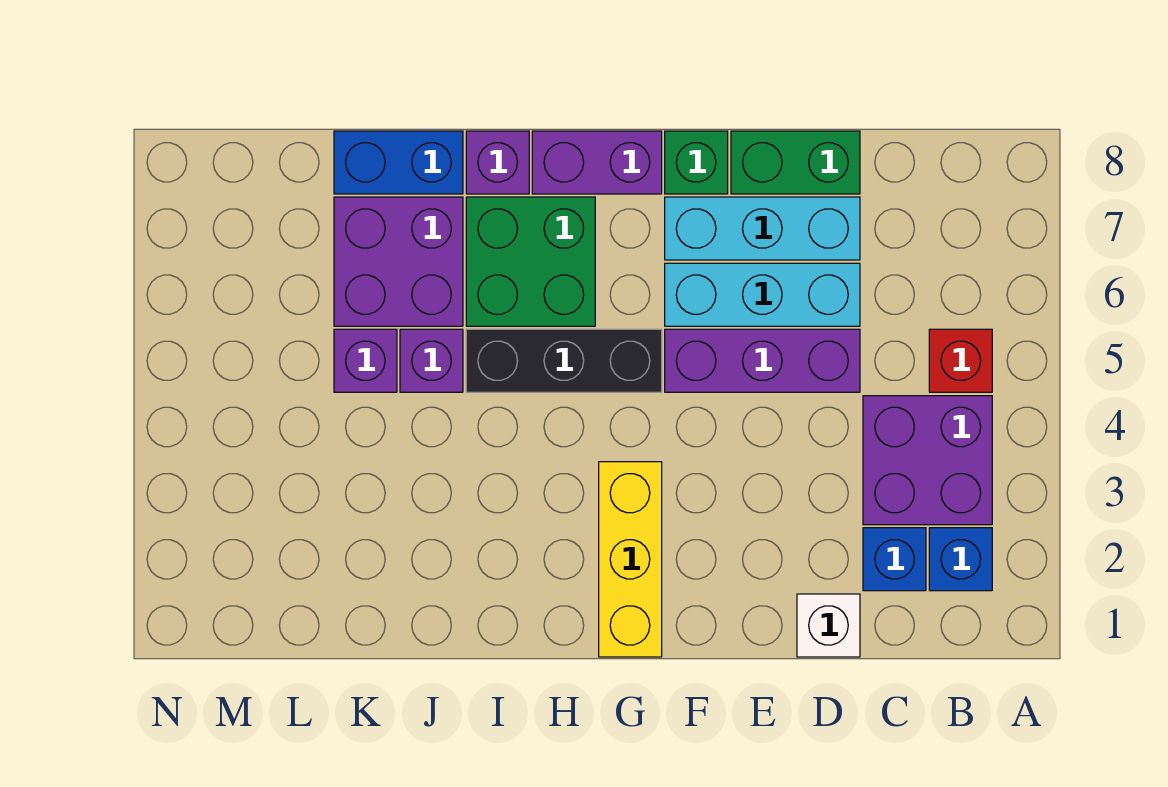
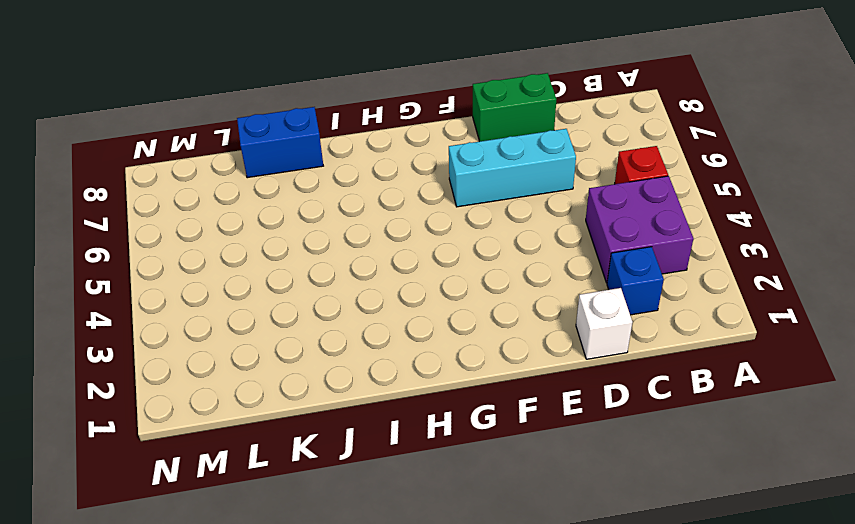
none -> blue brick B2 level 1
none -> purple brick D5:F5 level 1
none -> cyan brick D7:F7 level 1

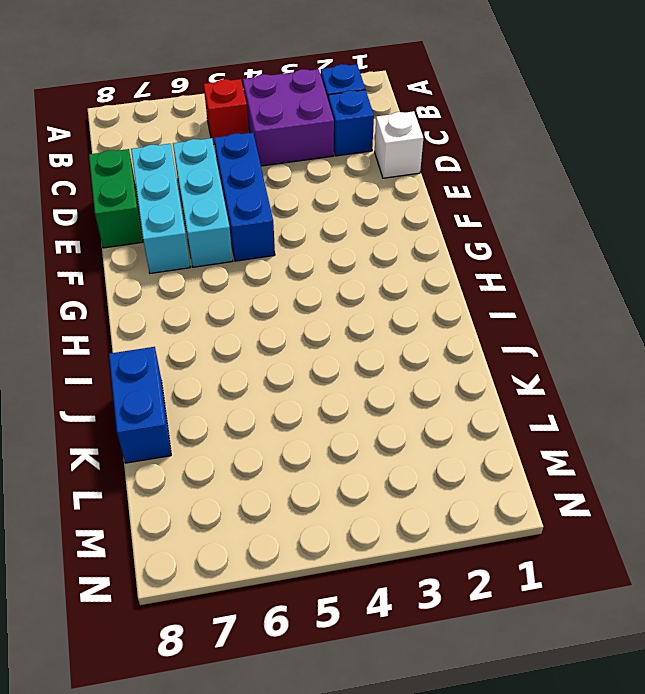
blue brick D5:F5 level 1 -> purple brick D5:F5 level 1
none -> green brick F8 level 1
none -> yellow brick G1:G3 level 1
none -> black brick G5:I5 level 1

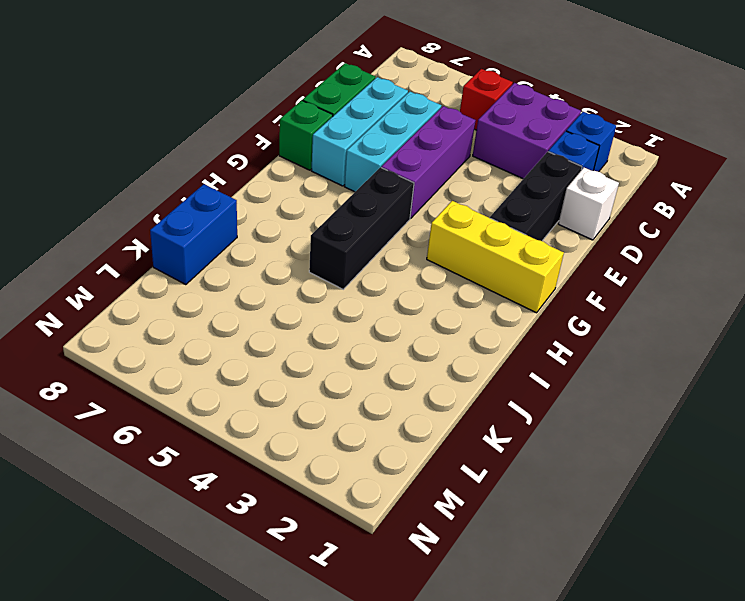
black brick D2:F2 level 1 -> none
none -> purple brick G8:H8 level 1
none -> green brick H6:I7 level 1
none -> purple brick I8 level 1

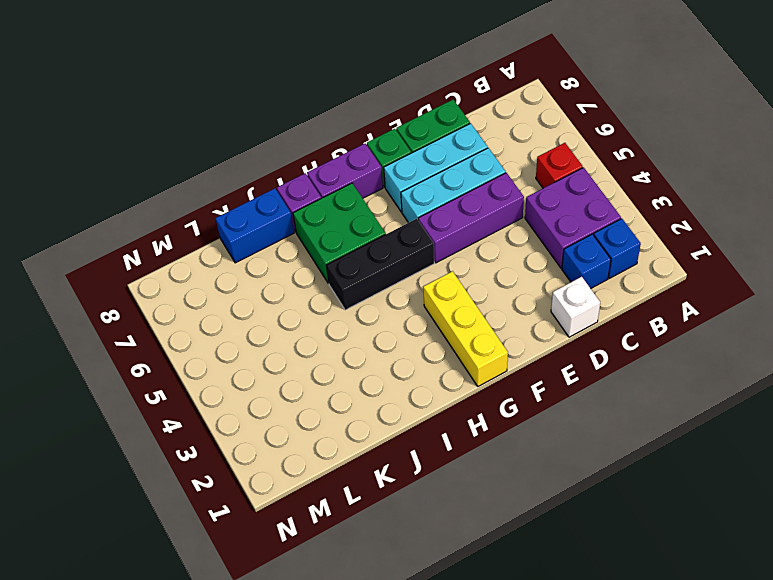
none -> purple brick J5 level 1
none -> purple brick J6:K7 level 1
none -> purple brick K5 level 1

